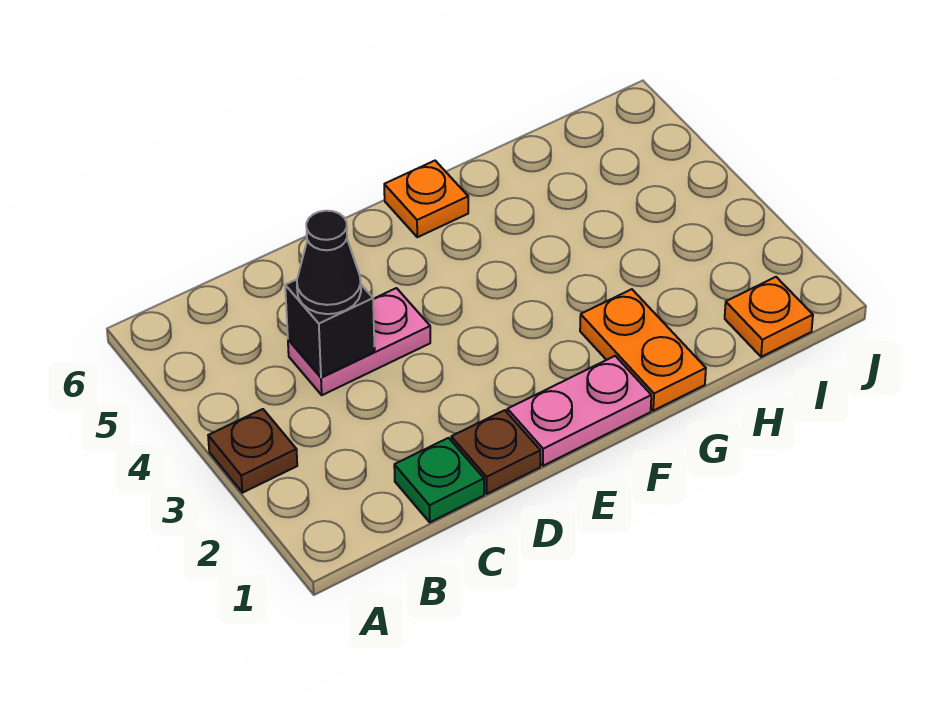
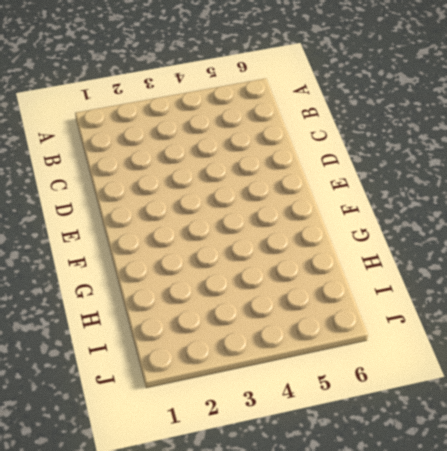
none -> brown plate A3 level 1
none -> green plate C1 level 1

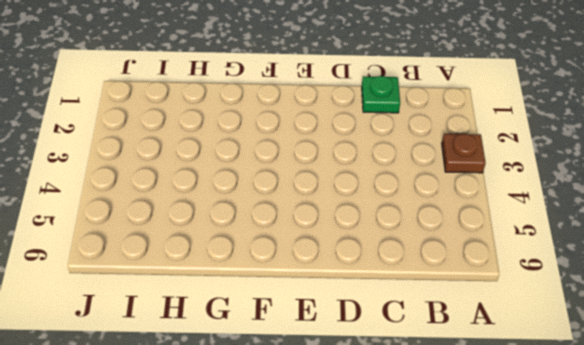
none -> pink plate C4:D4 level 1
none -> brown plate D1 level 1

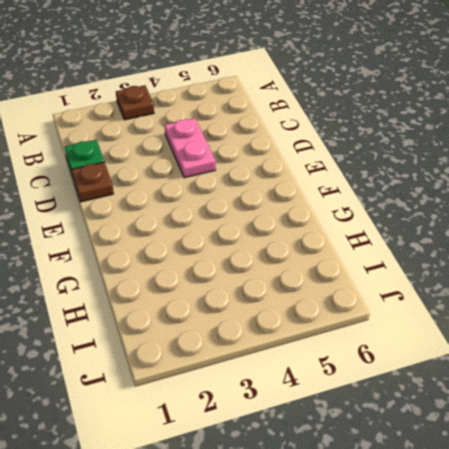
none -> pink plate E1:F1 level 1
none -> orange plate F6 level 1

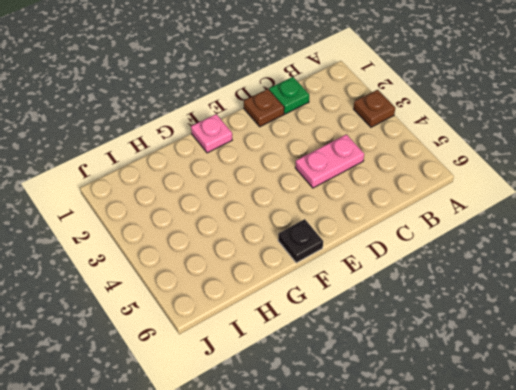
pink plate F1 level 1 -> pink plate E1:F1 level 1
black plate F6 level 1 -> orange plate F6 level 1
none -> orange plate G1:G2 level 1
none -> orange plate I1 level 1

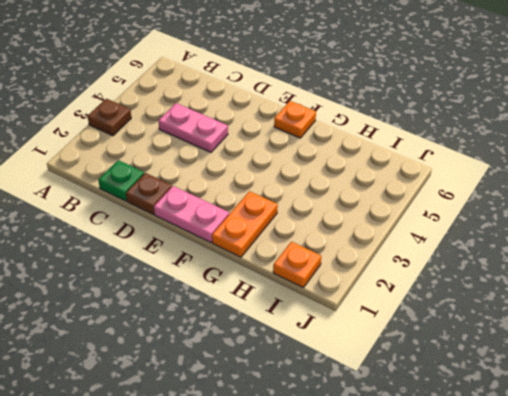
none -> black brick C4 level 2
none -> black cone C4 level 3

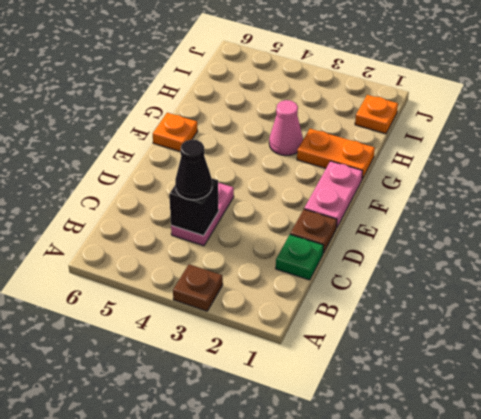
pink cone G3 level 1 -> none

